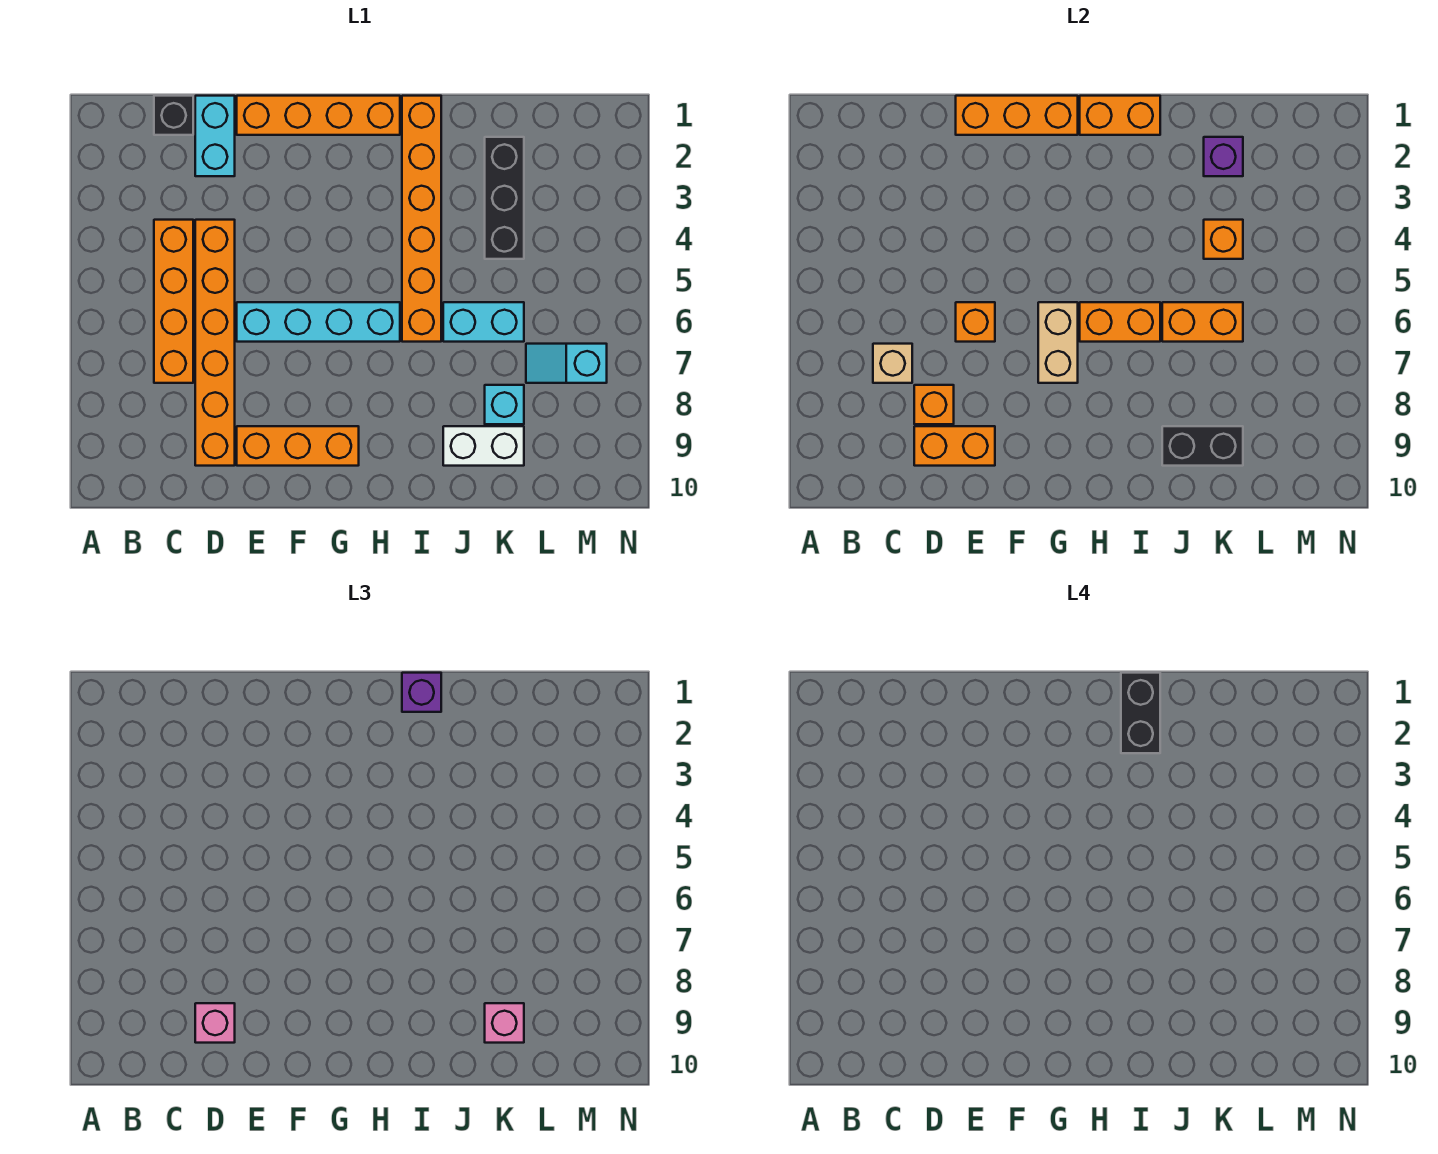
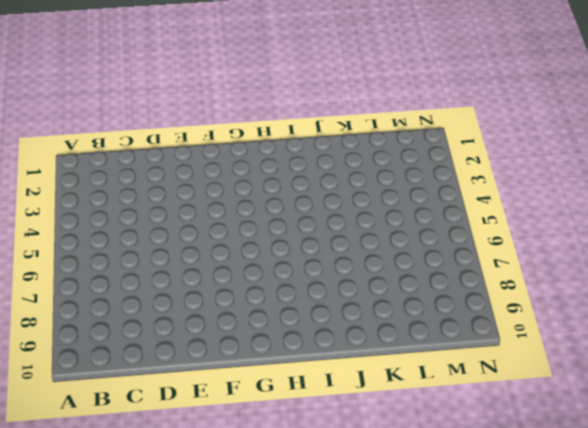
none -> black brick C1 level 1
none -> orange brick C4:C7 level 1
none -> cyan brick D1:D2 level 1

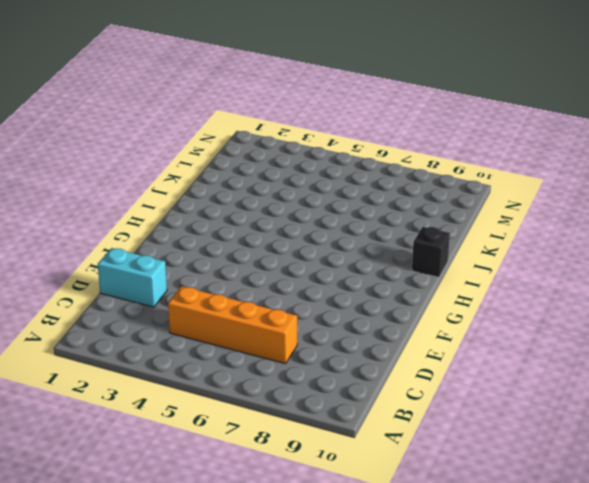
black brick I10 level 1 -> black brick C1 level 1
none -> orange brick D4:D9 level 1
none -> orange brick E1:H1 level 1
none -> cyan brick E6:H6 level 1

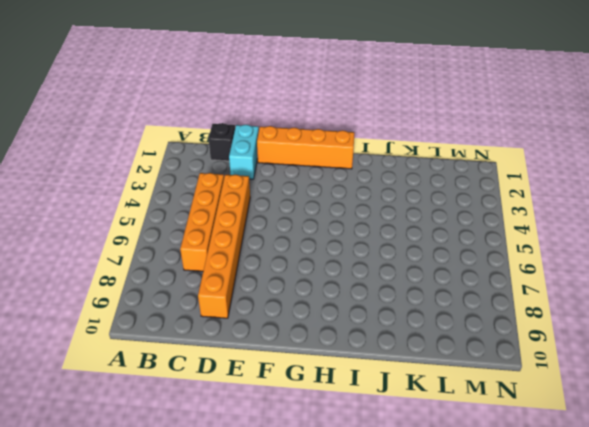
none -> cyan brick E6:H6 level 1
none -> orange brick E9:G9 level 1
none -> orange brick I1:I6 level 1

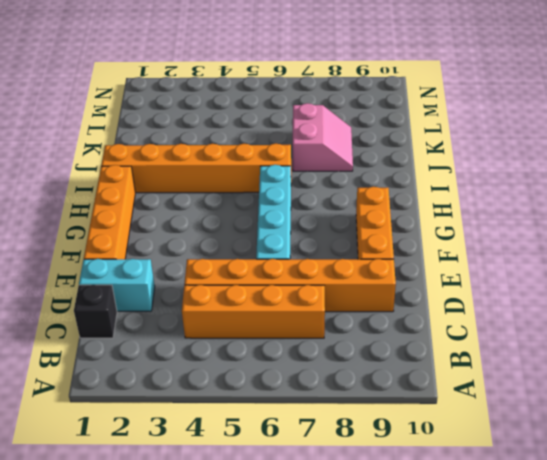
pink slope J7:K8 level 1 top 7 -> cyan brick K8 level 1
none -> cyan brick J6:K6 level 1
none -> white brick J9:K9 level 1
none -> black brick K2:K4 level 1

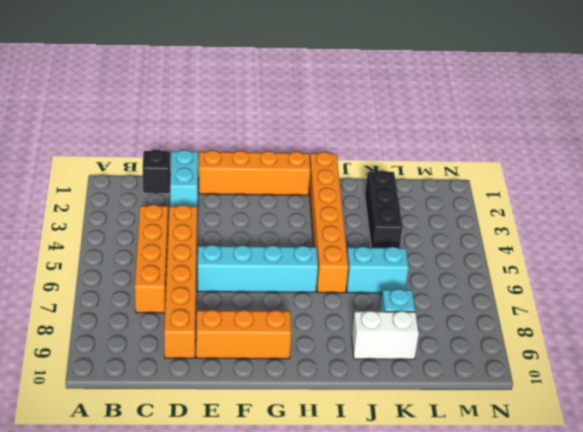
none -> cyan slope L7:M7 level 1 top M
none -> tan brick C7 level 2
none -> orange brick D8 level 2

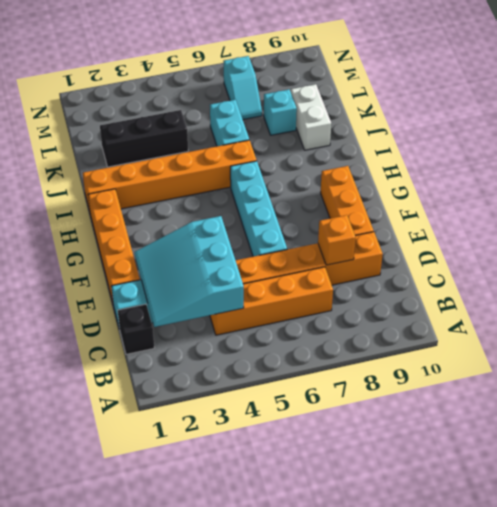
cyan slope C2:E4 level 2 top 4 -> none
none -> tan brick C7 level 2
none -> orange brick D9:E9 level 2
none -> orange brick E1:G1 level 2

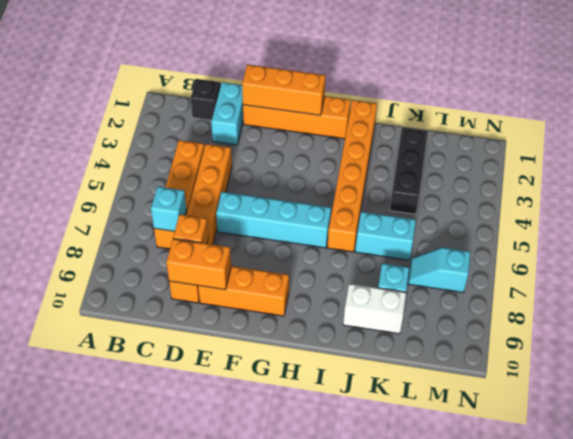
cyan brick C7 level 2 -> tan brick C7 level 2
none -> orange brick E6 level 2
none -> tan brick G6:G7 level 2
none -> orange brick H1:I1 level 2

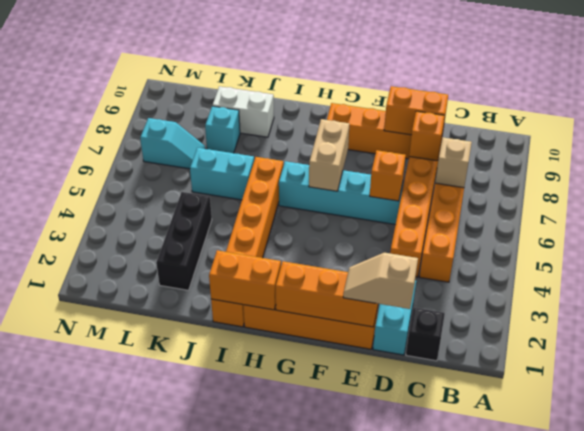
tan slope D1:E1 level 3 top D -> none
none -> orange brick H6:I6 level 2
none -> orange brick J6:K6 level 2
none -> black brick J9:K9 level 2

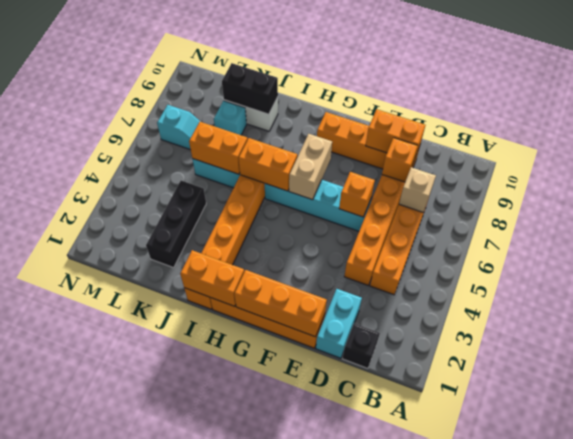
none -> purple brick K2 level 2
none -> orange brick K4 level 2
none -> pink brick D9 level 3

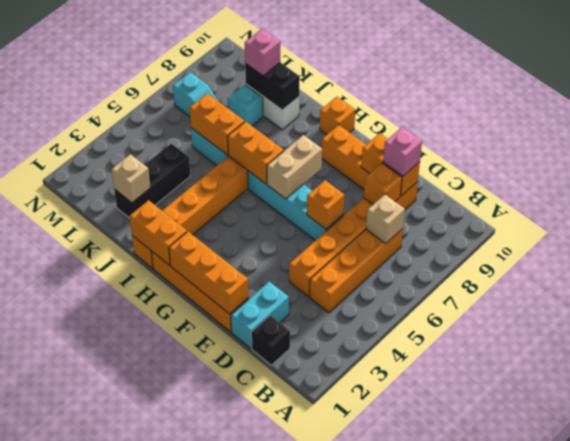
orange brick H10 level 1 -> orange brick K4 level 2
tan brick K2 level 2 -> purple brick K2 level 2
none -> purple brick I1 level 3
none -> black brick I1:I2 level 4

